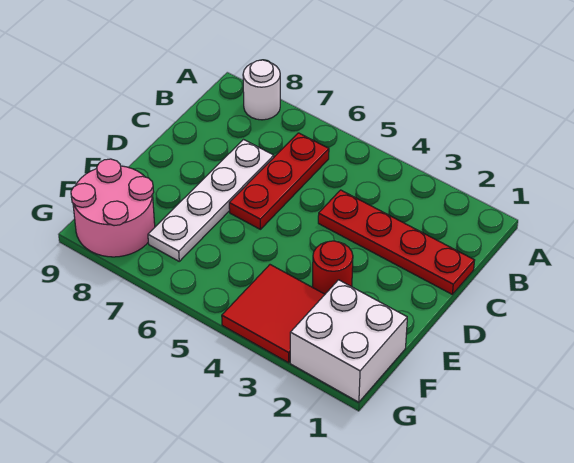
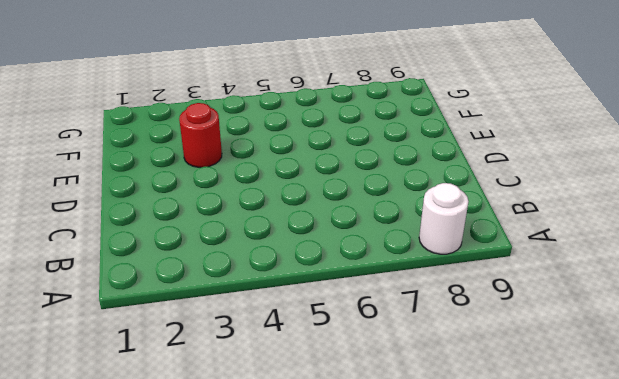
none -> red plate B6:D6 level 1
none -> red plate C1:C4 level 1

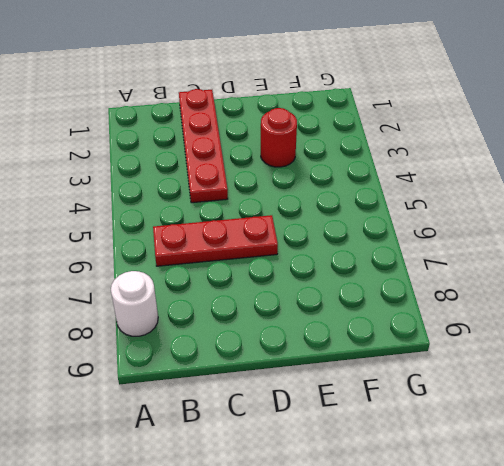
none -> white plate C7:F7 level 1
none -> white brick F1:G2 level 1

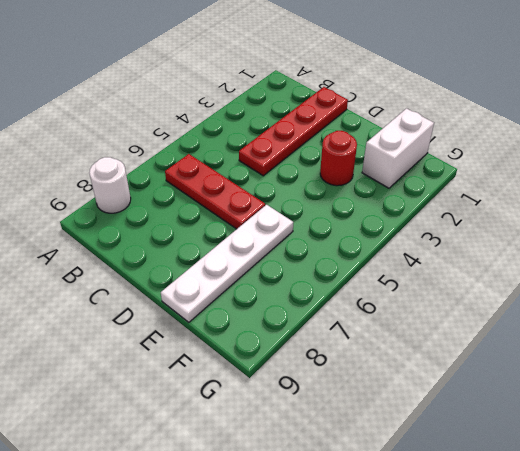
white plate E6:E9 level 1 -> white plate C7:F7 level 1
white brick F1:F2 level 1 -> white brick F1:G2 level 1
none -> red tile F3:G4 level 1
none -> pink round brick F8:G9 level 1

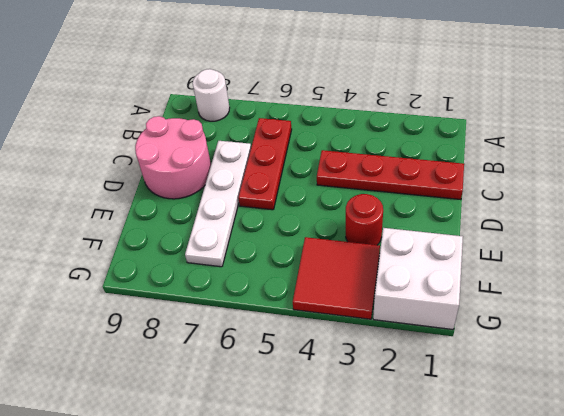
pink round brick C8:D9 level 1 -> pink round brick F8:G9 level 1

